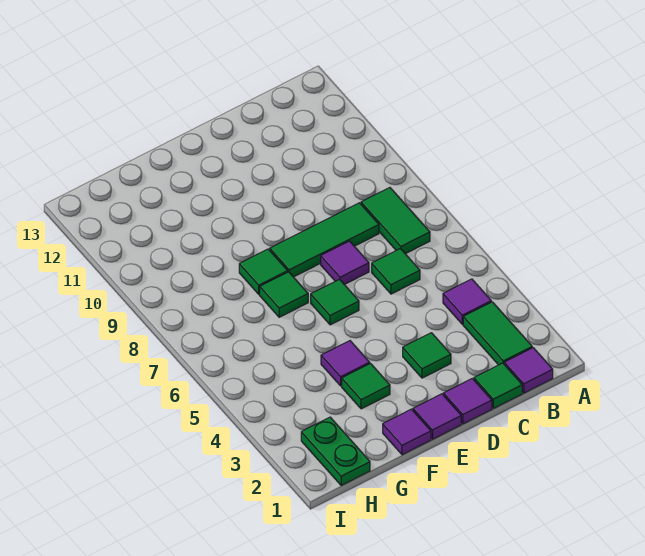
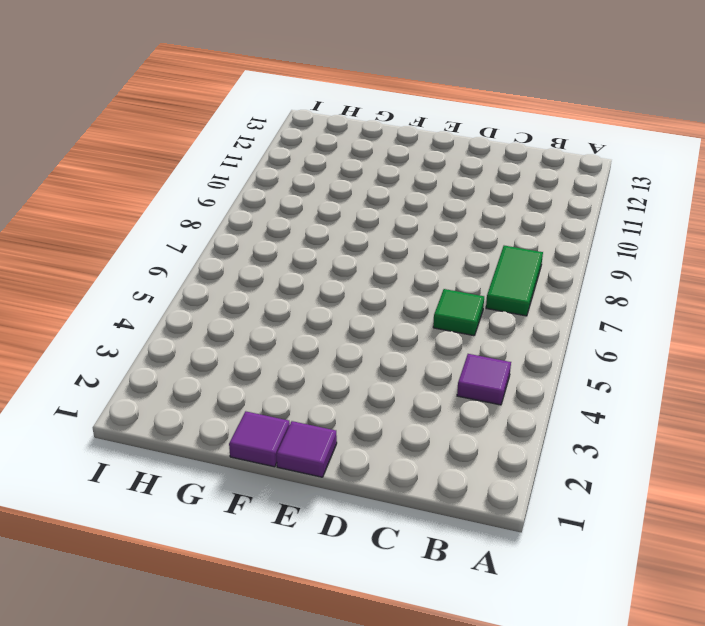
none -> purple tile B1 level 1
none -> green tile B2:B3 level 1
none -> green tile C1 level 1

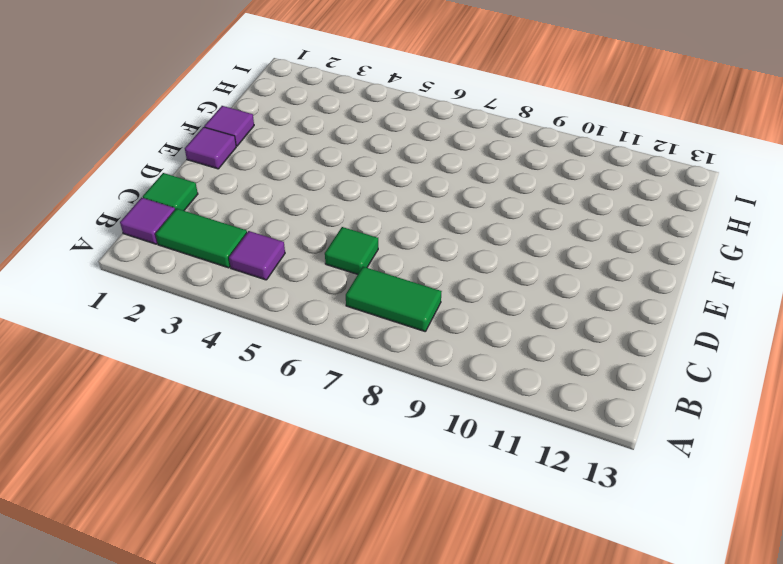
none -> green tile C8:E8 level 1
none -> purple tile D1 level 1
none -> green tile D3 level 1

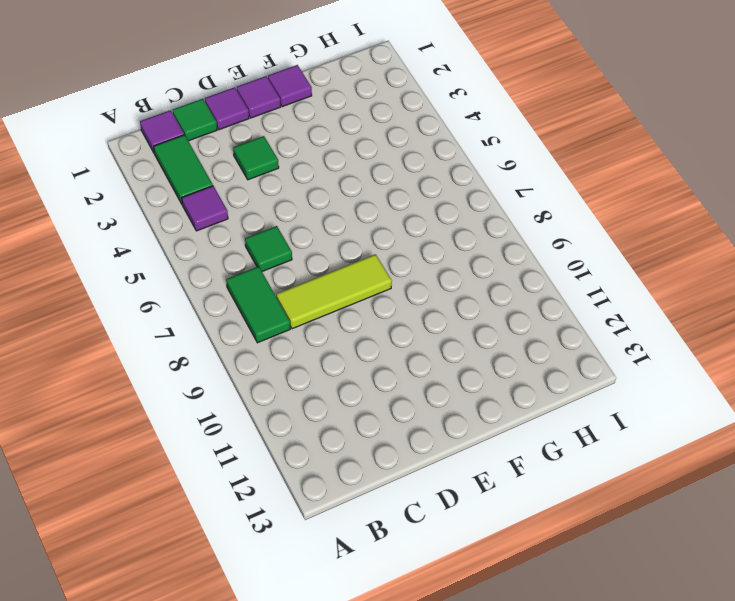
lime tile C8:E8 level 1 -> green tile C8:E8 level 1
none -> purple tile D7 level 1
none -> green tile E6 level 1
none -> green tile F3 level 1

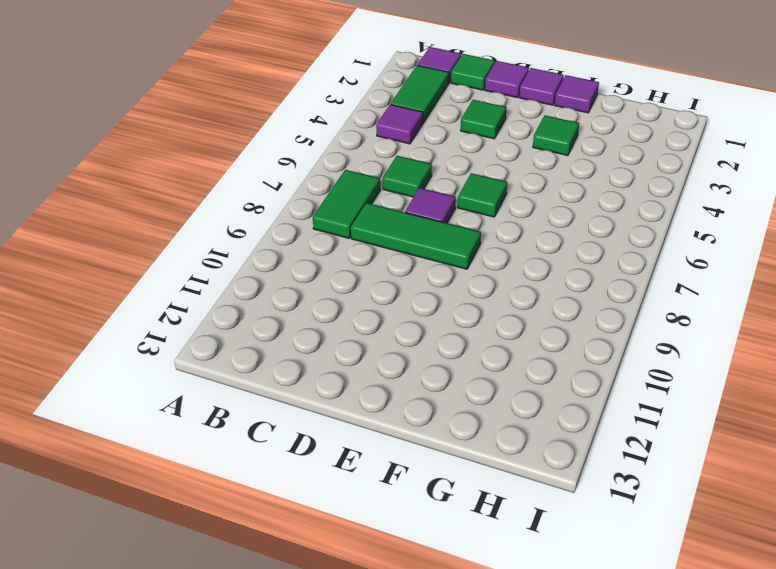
none -> purple tile F4 level 1
none -> green tile F7 level 1
none -> green tile F8 level 1

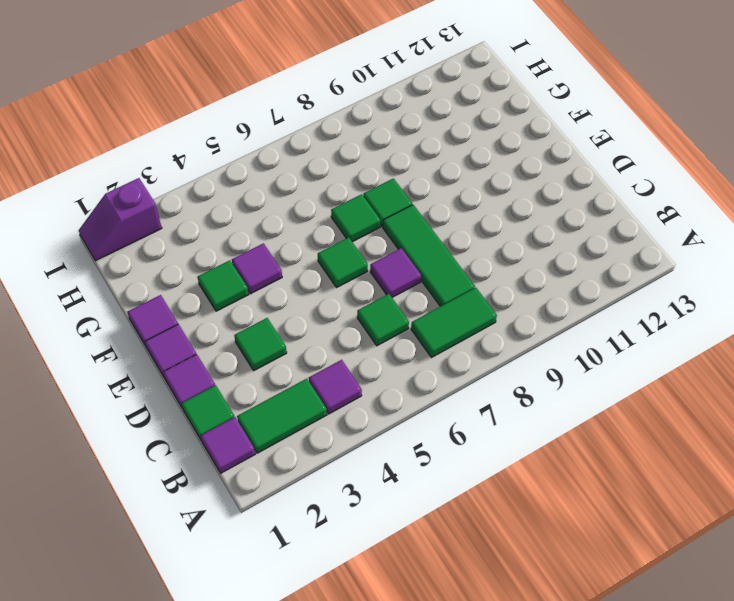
purple slope I1:I2 level 1 top 2 -> none
none -> green plate H1:H2 level 1

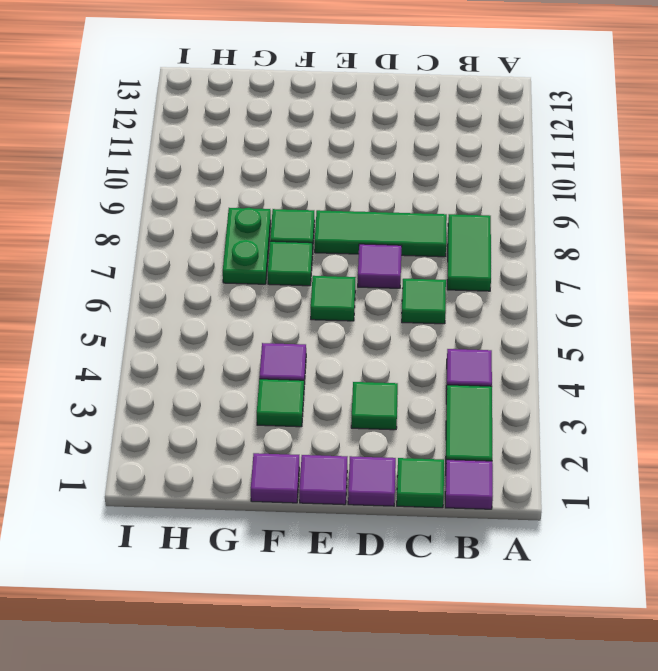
green plate G7:G8 level 1 -> green plate H1:H2 level 1

